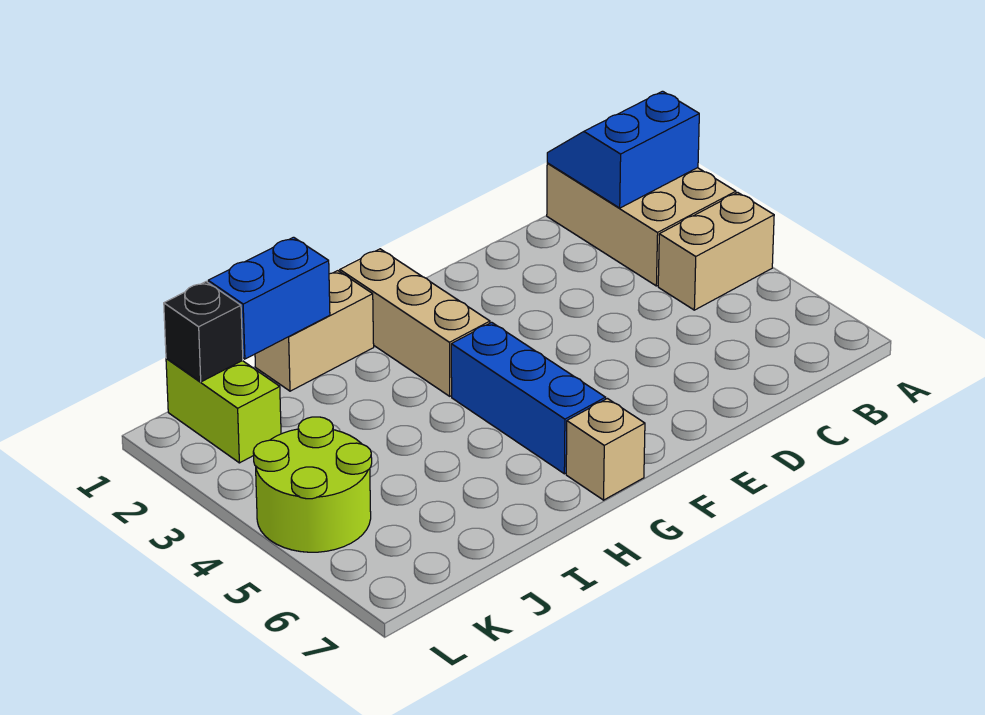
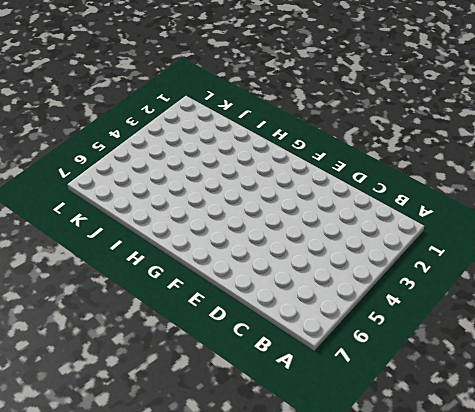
none -> tan brick A1:B3 level 1
none -> tan brick A4:B4 level 1

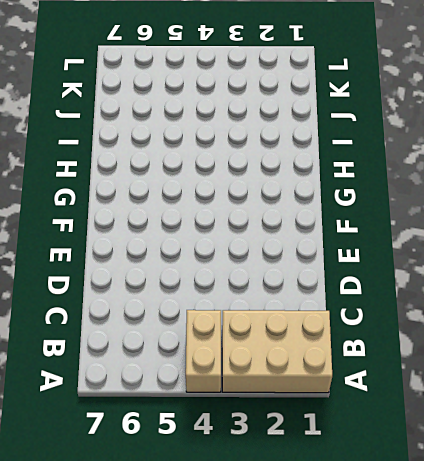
none -> tan brick G1:G3 level 1
none -> blue brick G4:G6 level 1

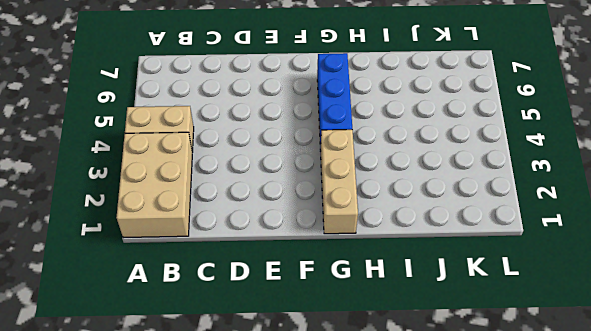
none -> tan brick G7 level 1
none -> tan brick H1:I1 level 1

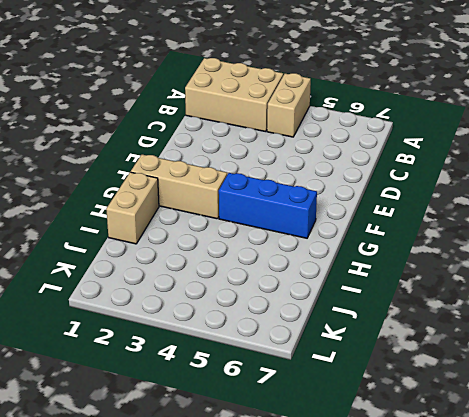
none -> tan brick G7 level 1
none -> lime brick K1:K2 level 1

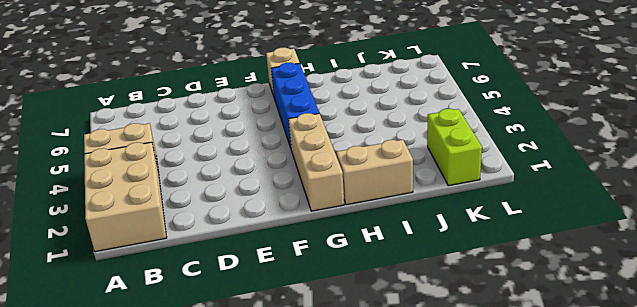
none -> lime round brick K4:L5 level 1
none -> blue slope A1:B2 level 2 top 2

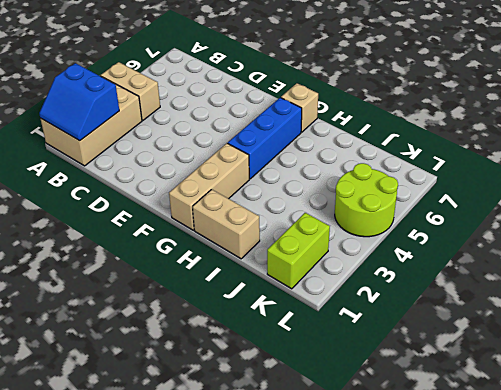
none -> blue brick I1:J1 level 2
none -> black brick K1 level 2

